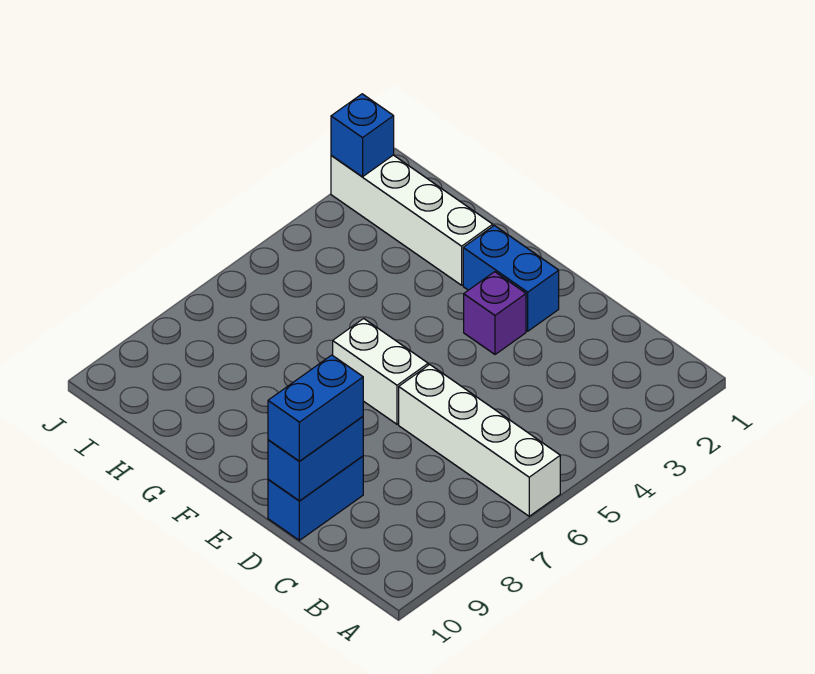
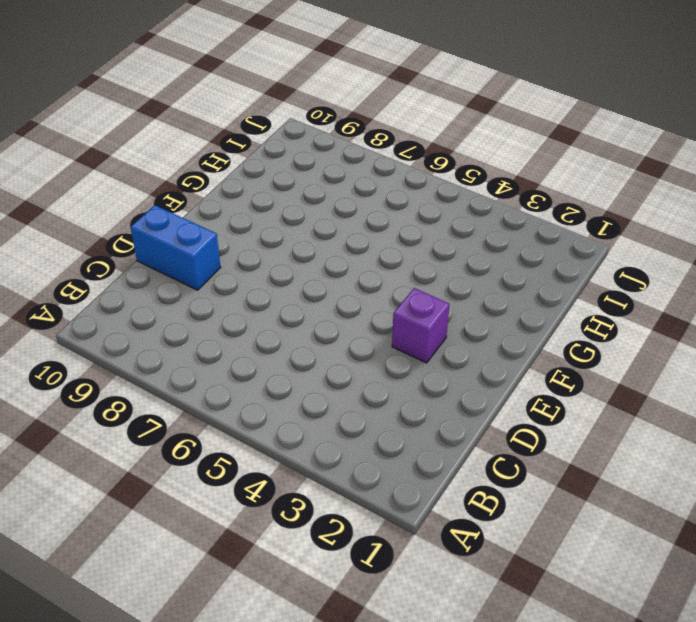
none -> white brick A6:D6 level 1
none -> blue brick E2:F2 level 1

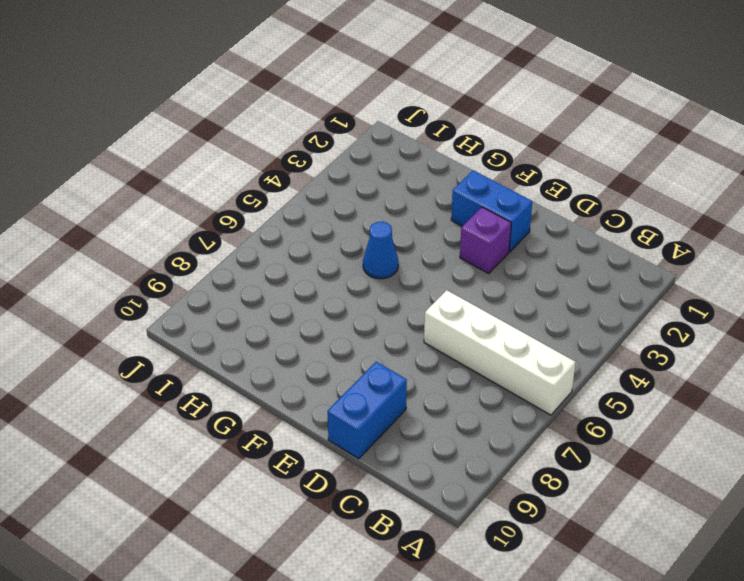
blue cone G5 level 1 -> none
none -> white brick E6:F6 level 1
none -> white brick G2:J2 level 1

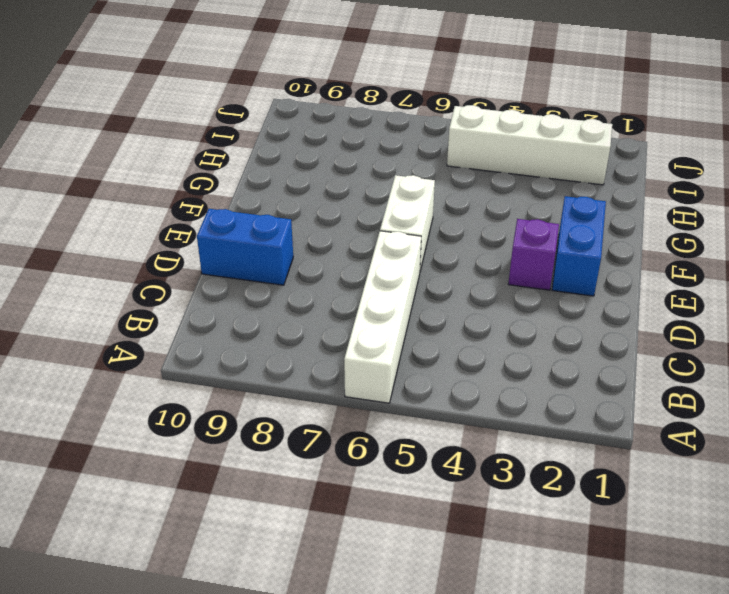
white brick I2:I5 level 1 -> white brick G2:J2 level 1
none -> blue brick D9:D10 level 2
none -> blue brick J2 level 2

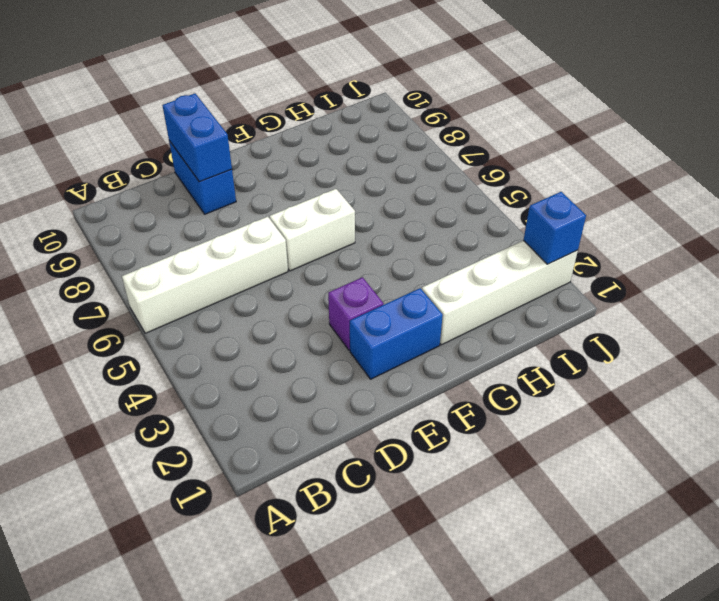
none -> blue brick D9:D10 level 3

